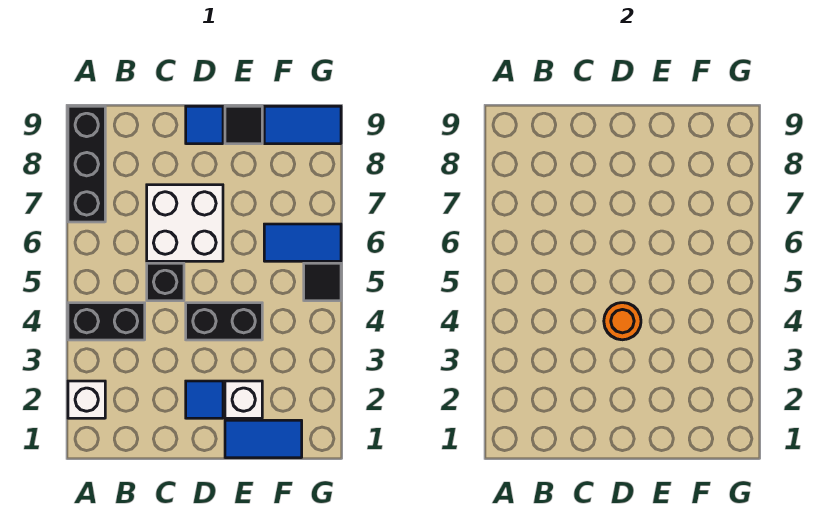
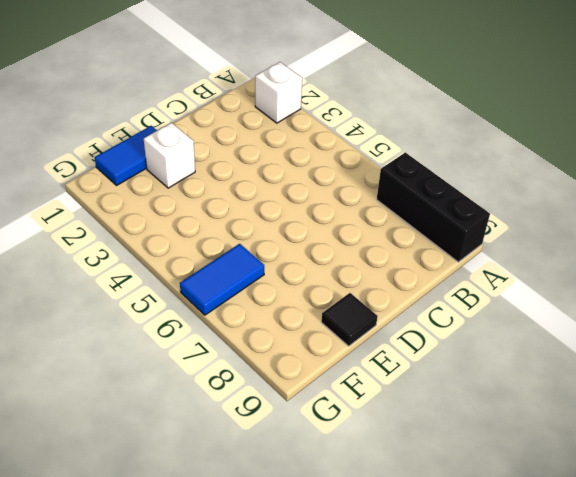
none -> black brick A4:B4 level 1
none -> black brick C5 level 1
none -> white brick C6:D7 level 1

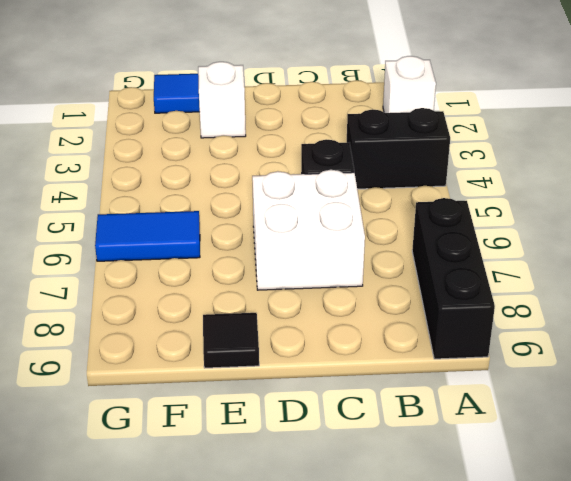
none -> blue tile D2 level 1
none -> black brick D4:E4 level 1
none -> blue tile D9 level 1

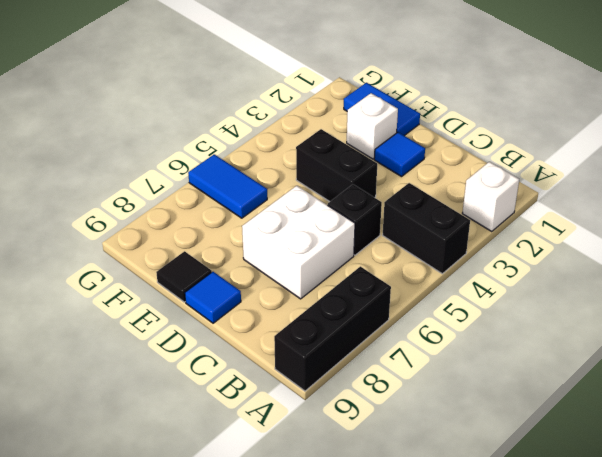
none -> blue tile F9:G9 level 1
none -> black tile G5 level 1
none -> orange round brick D4 level 2

